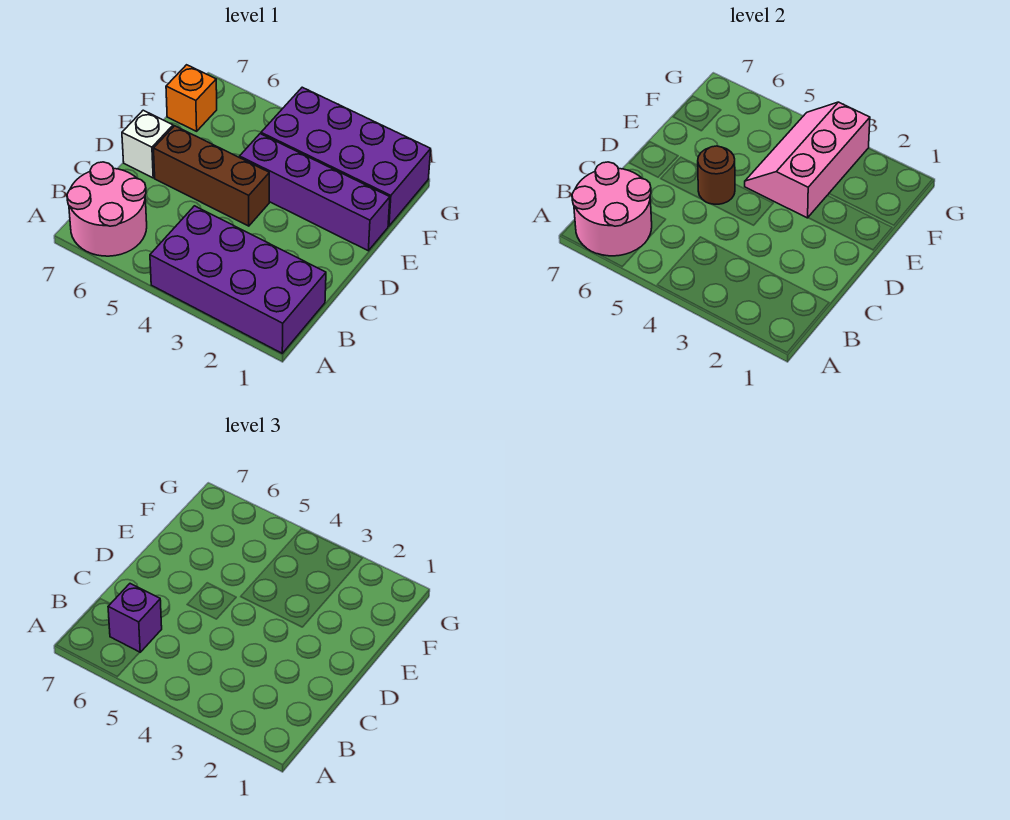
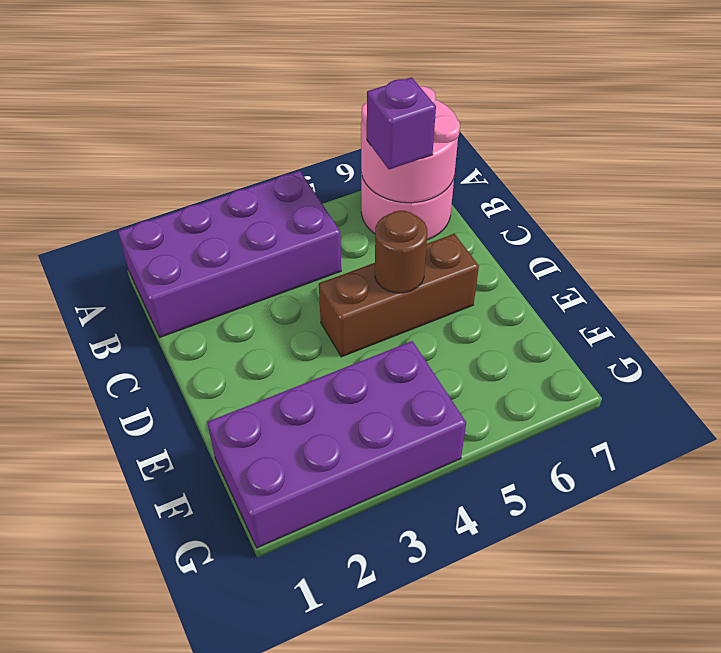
none -> white brick D7 level 1
none -> purple brick E1:E4 level 1

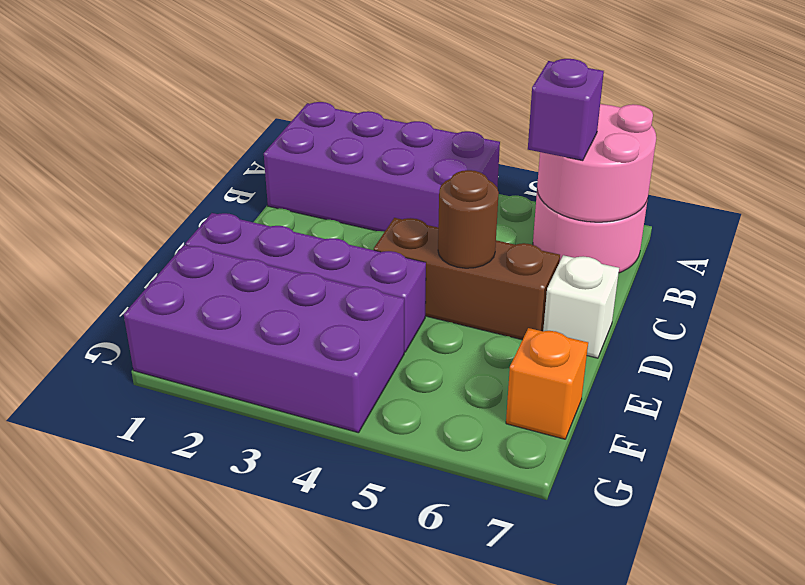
none -> pink slope E3:G4 level 2 top 3

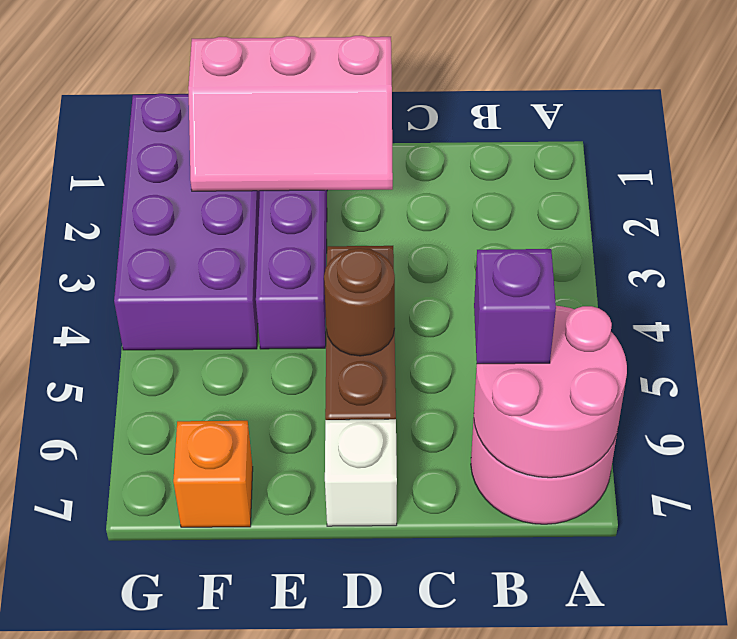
pink slope D1:F2 level 2 top 1 -> pink slope E3:G4 level 2 top 3
none -> purple brick A1:B4 level 1

